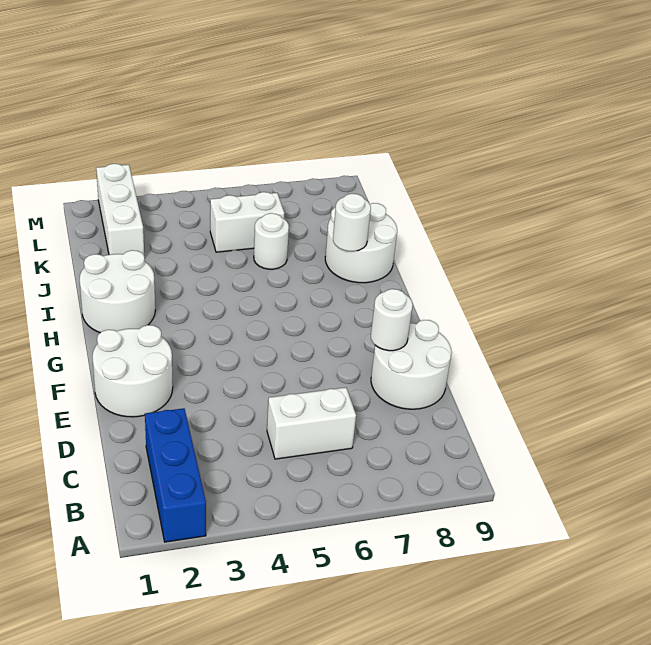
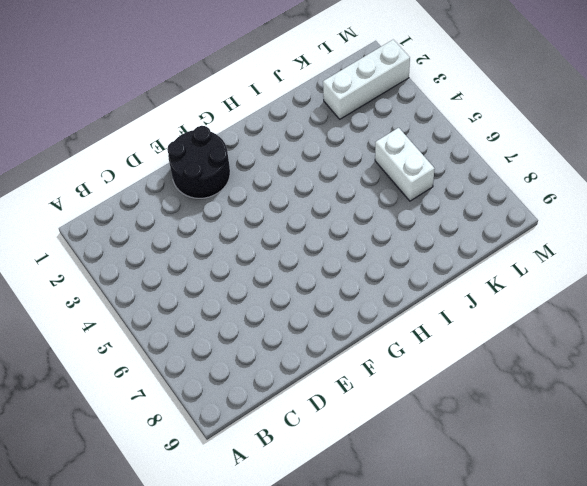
black round brick E1:F2 level 1 -> white round brick E1:F2 level 1
none -> blue brick A2:C2 level 1
none -> white brick C5:C6 level 1

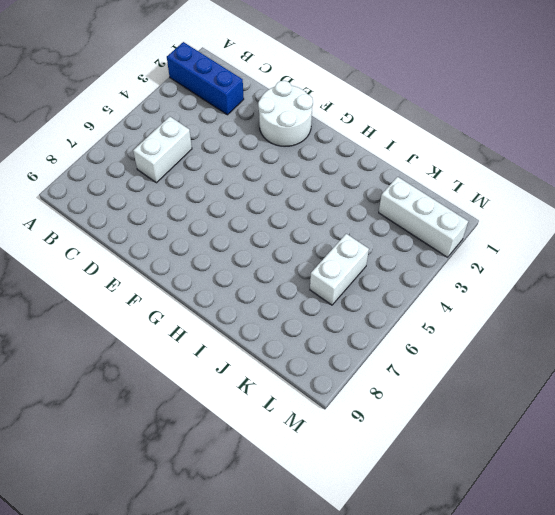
none -> white round brick D8:E9 level 1
none -> white round brick H1:I2 level 1

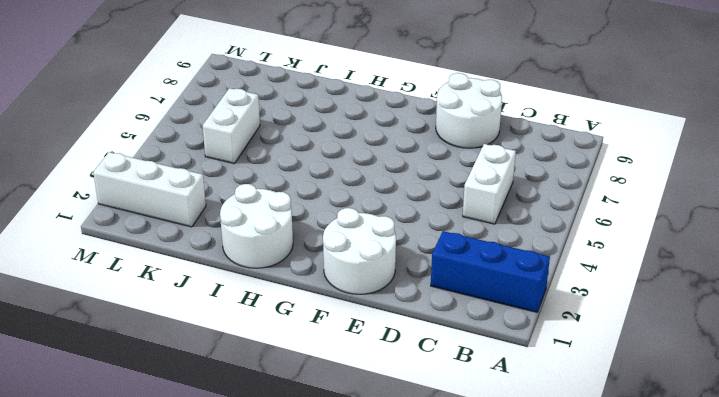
none -> white round brick I8:J9 level 1
none -> white round brick J6 level 1

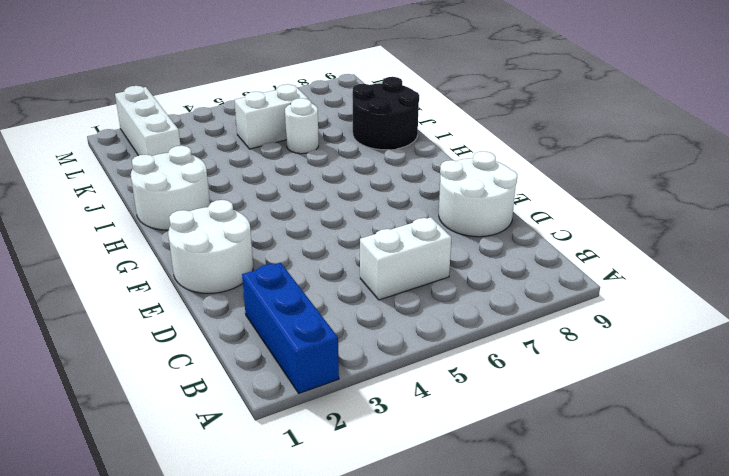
black round brick I8:J9 level 1 -> white round brick I8:J9 level 1
none -> white round brick E8 level 2
none -> white round brick I8 level 2

